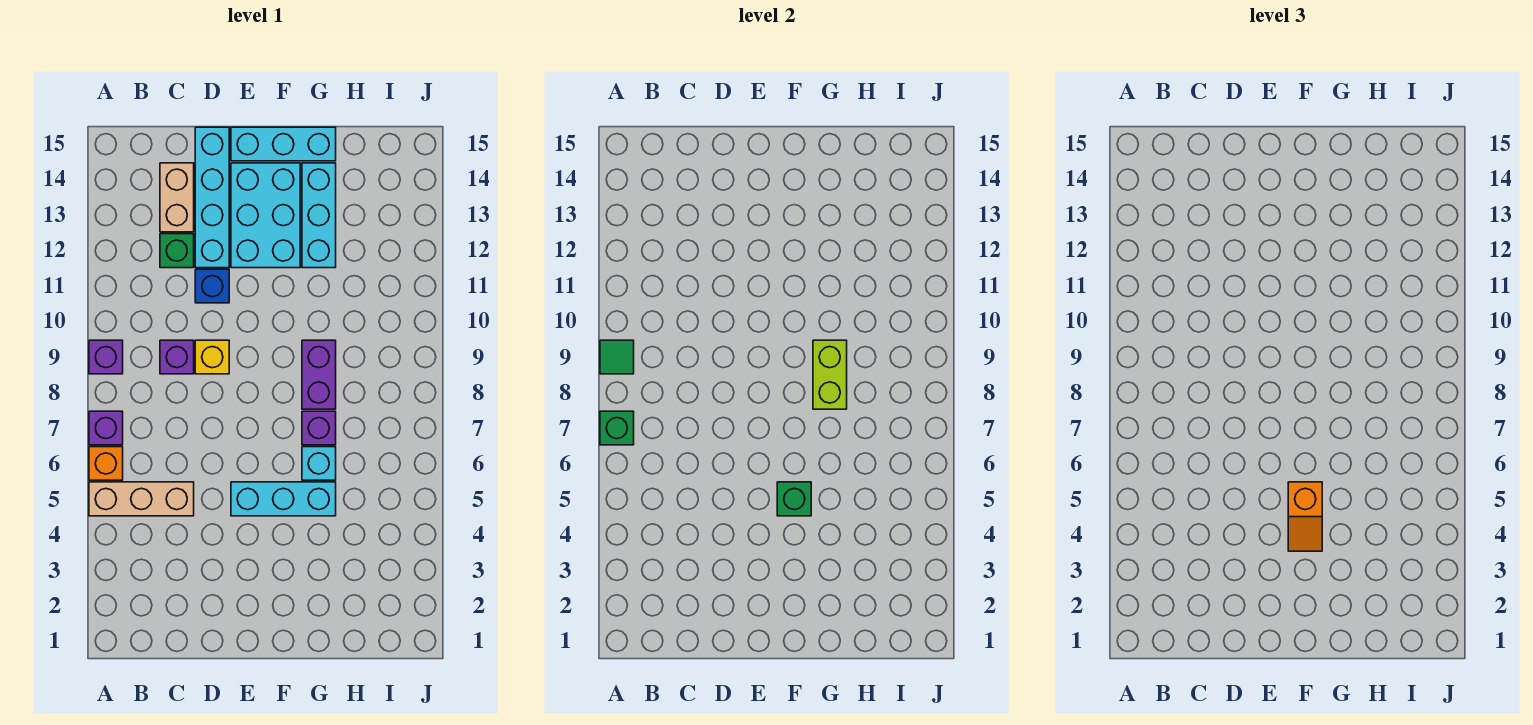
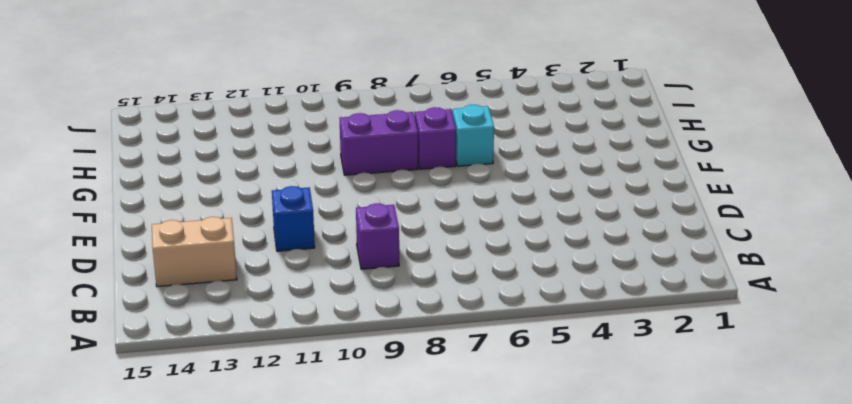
none -> tan brick A5:C5 level 1
none -> orange brick A6 level 1
none -> purple brick A7 level 1

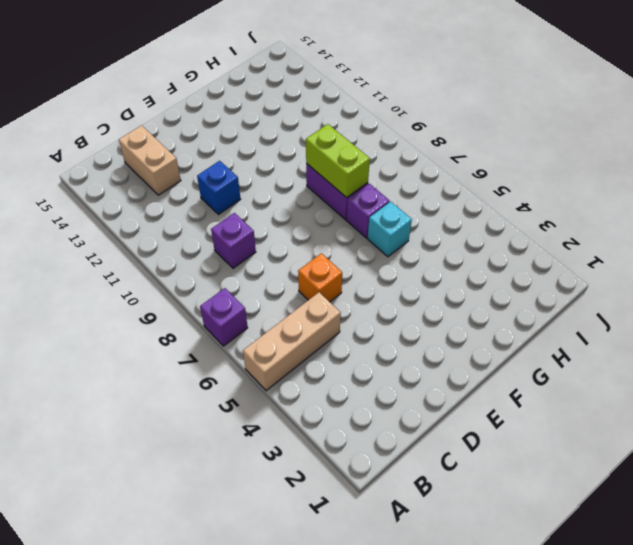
orange brick D6 level 1 -> orange brick A6 level 1
none -> purple brick A9 level 1
none -> green brick C12 level 1
none -> yellow brick D9 level 1

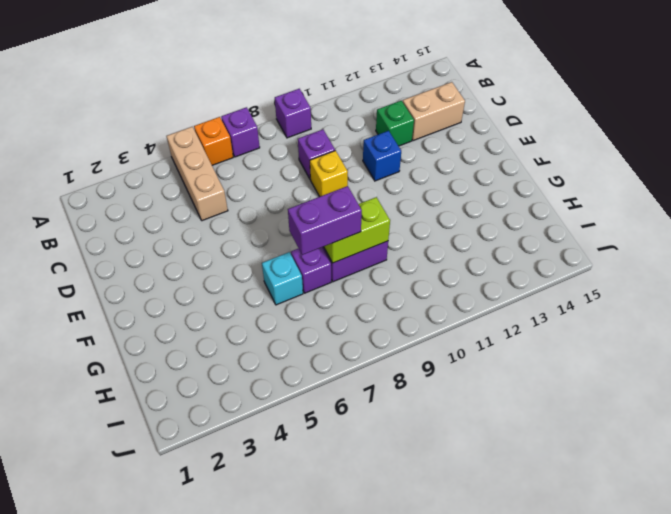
purple brick G7:G8 level 3 -> none
none -> cyan brick D12:D15 level 1
none -> cyan brick E5:G5 level 1
none -> cyan brick E12:F14 level 1

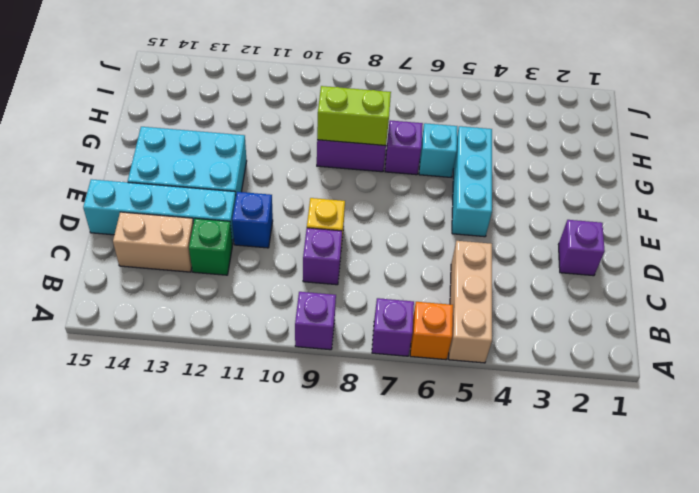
purple brick D2 level 1 -> none
none -> cyan brick E15:G15 level 1
none -> cyan brick G12:G14 level 1
none -> green brick A7 level 2

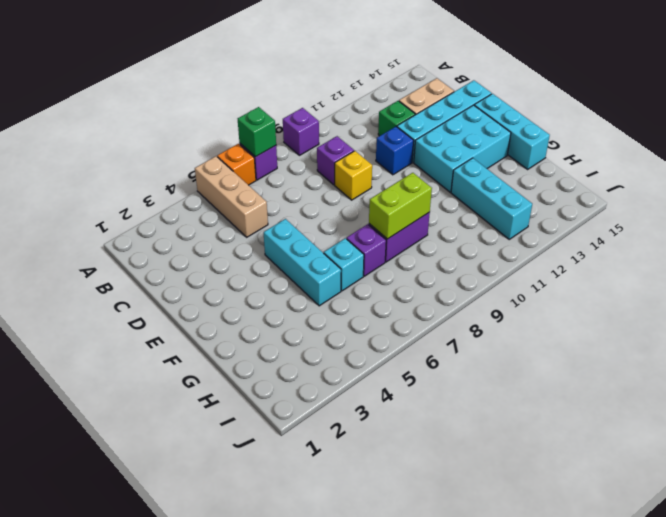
cyan brick G12:I12 level 1 -> cyan brick G12:G14 level 1
none -> green tile A9 level 2
none -> green brick F5 level 2
none -> orange slope F4:F5 level 3 top 5

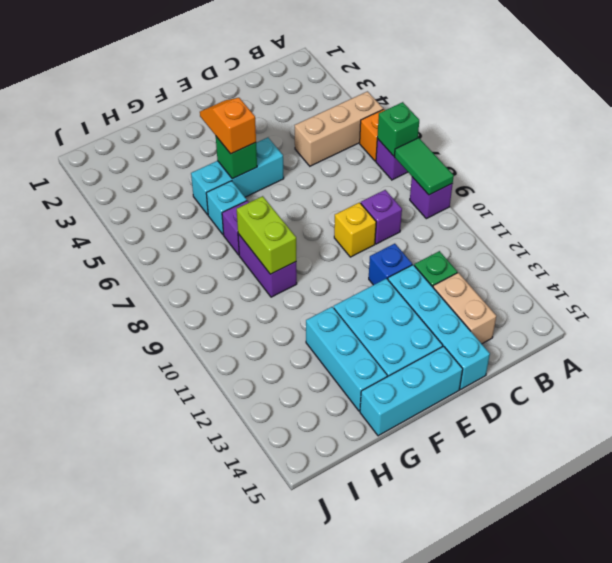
green tile A8:A9 level 2 -> green tile A9 level 2

